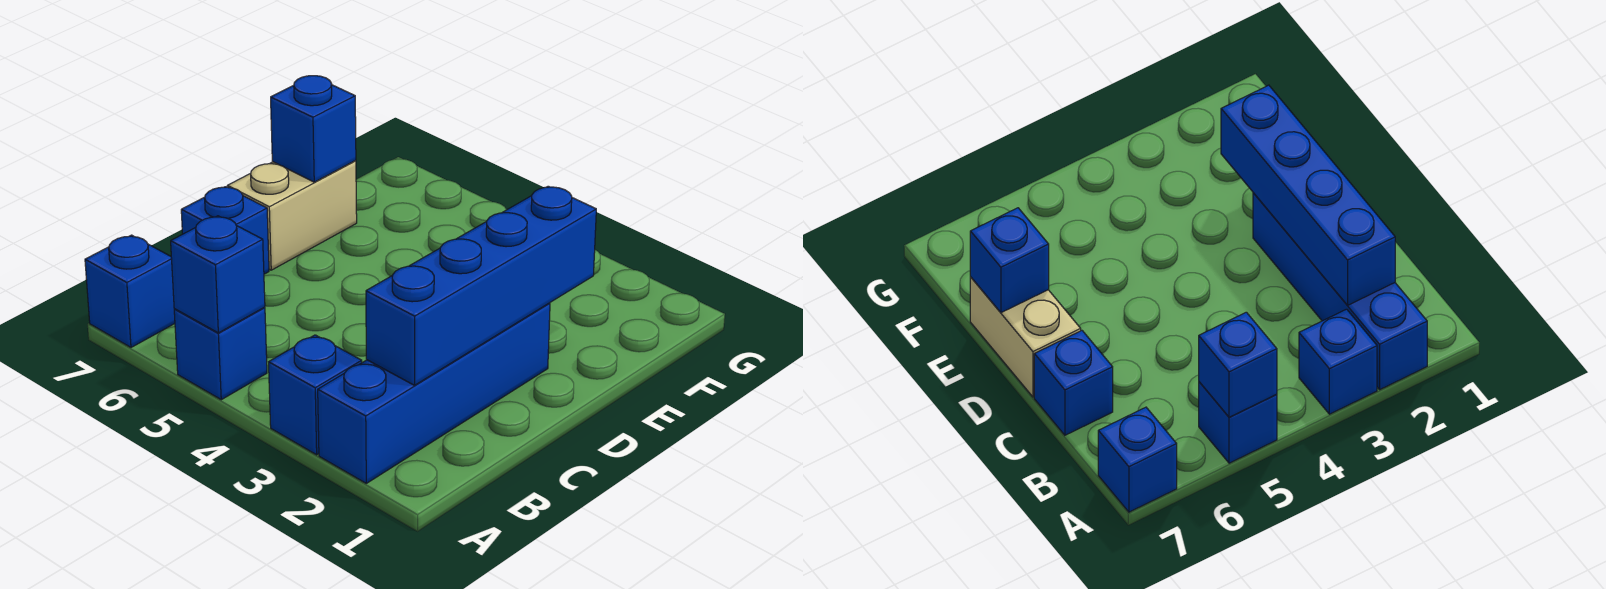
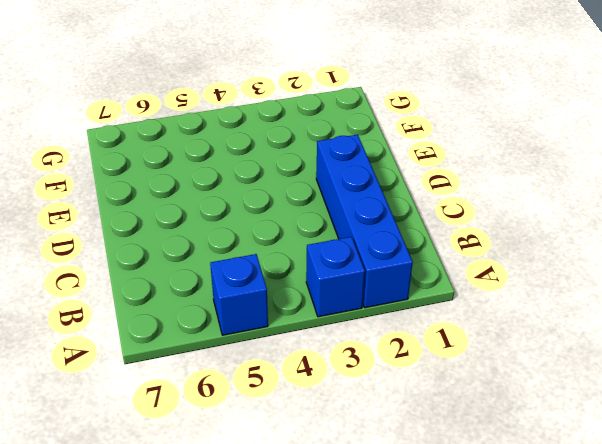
none -> blue brick A7 level 1
none -> blue brick C7 level 1

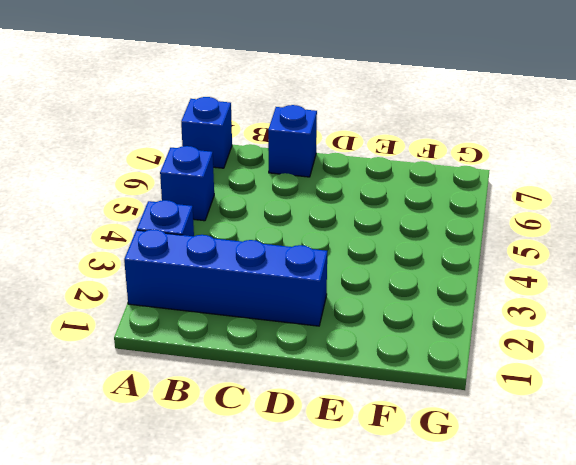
none -> tan brick D7:E7 level 1
none -> blue brick A5 level 2

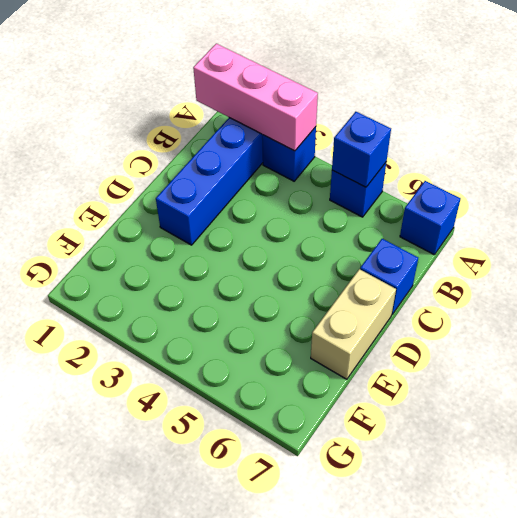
pink brick A1:A3 level 2 -> none
none -> blue brick B2:E2 level 2
none -> blue brick E7 level 2

